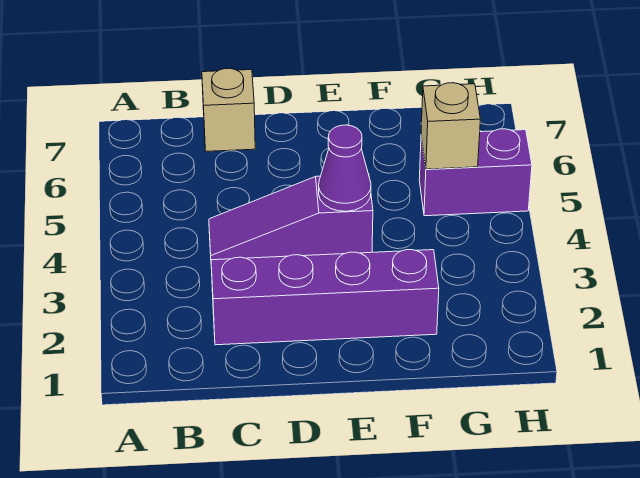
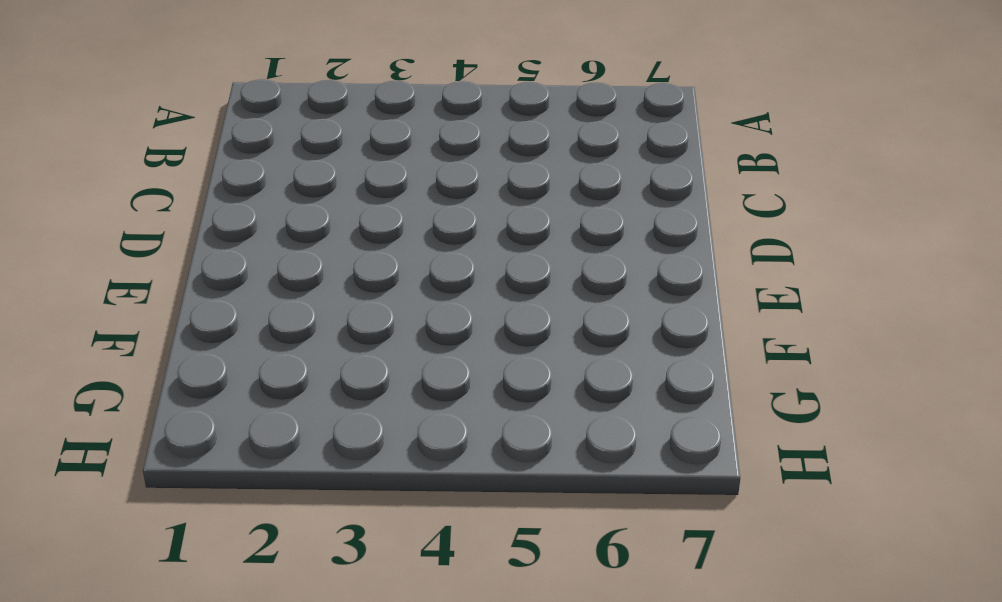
none -> purple brick C2:F2 level 1
none -> purple slope C4:E4 level 1 top E

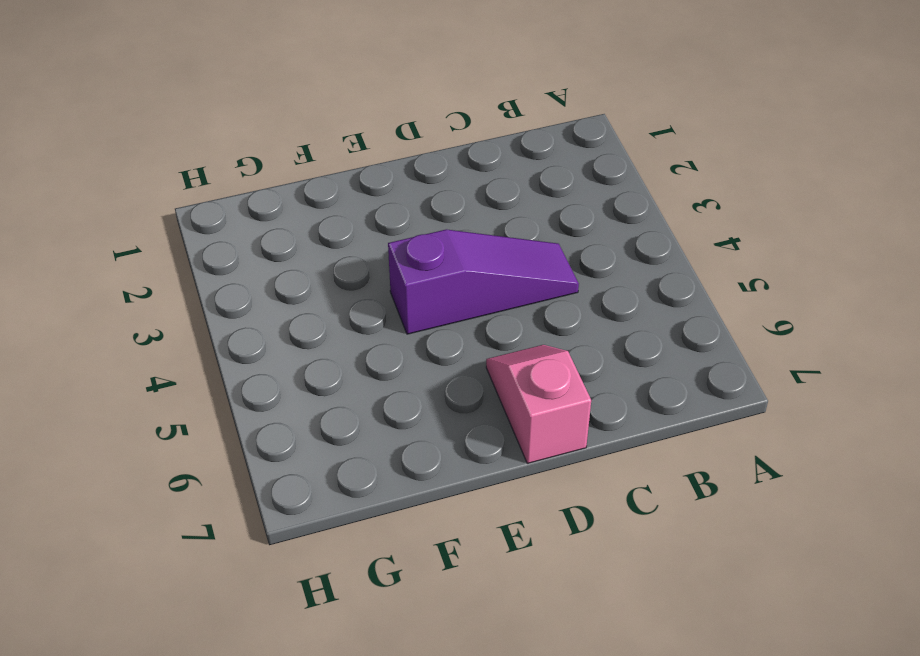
pink slope D6:D7 level 1 top 7 -> none
none -> purple brick C2:F2 level 1
none -> tan brick C7 level 1

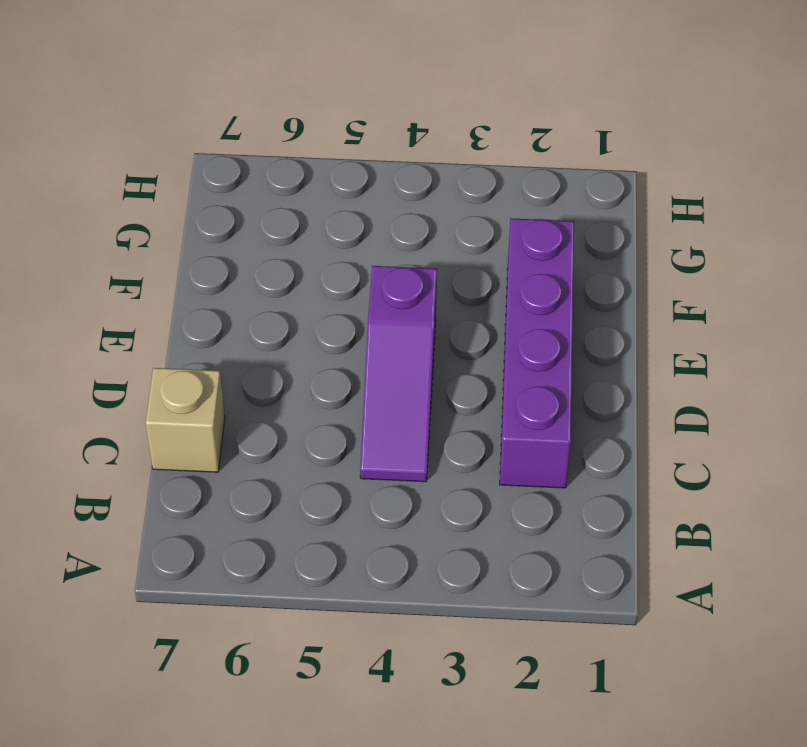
none -> purple brick G5:H5 level 1
none -> purple cone E4 level 2

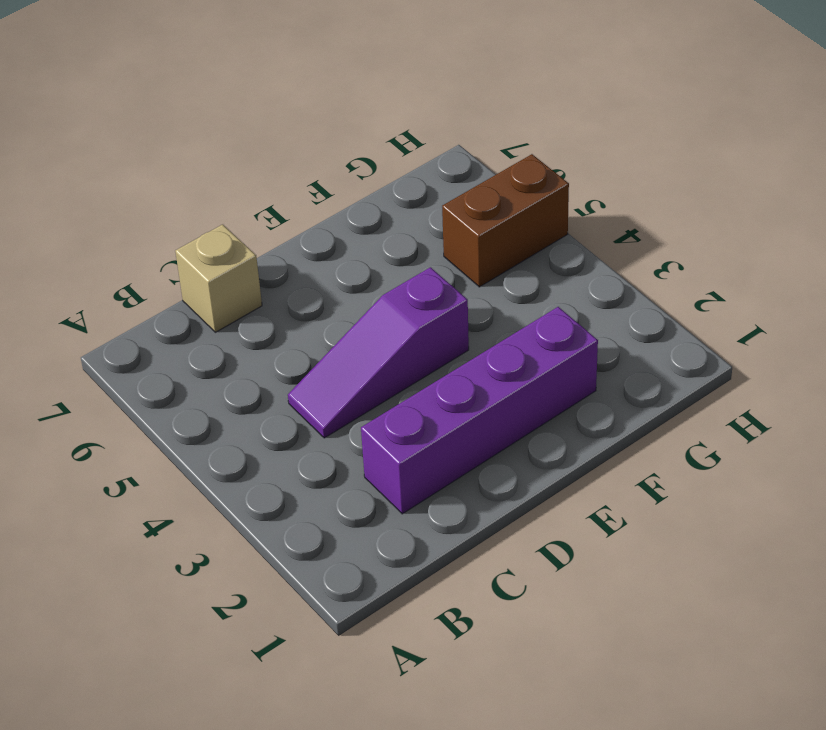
brown brick G5:H5 level 1 -> purple brick G5:H5 level 1
none -> purple cone E4 level 2
none -> tan brick G5 level 2

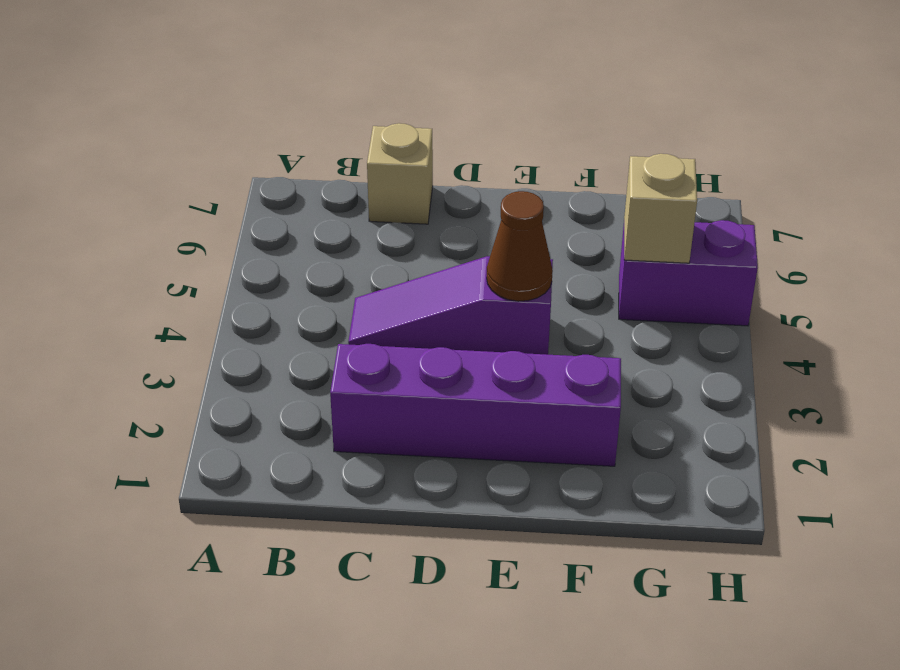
brown cone E4 level 2 -> purple cone E4 level 2

